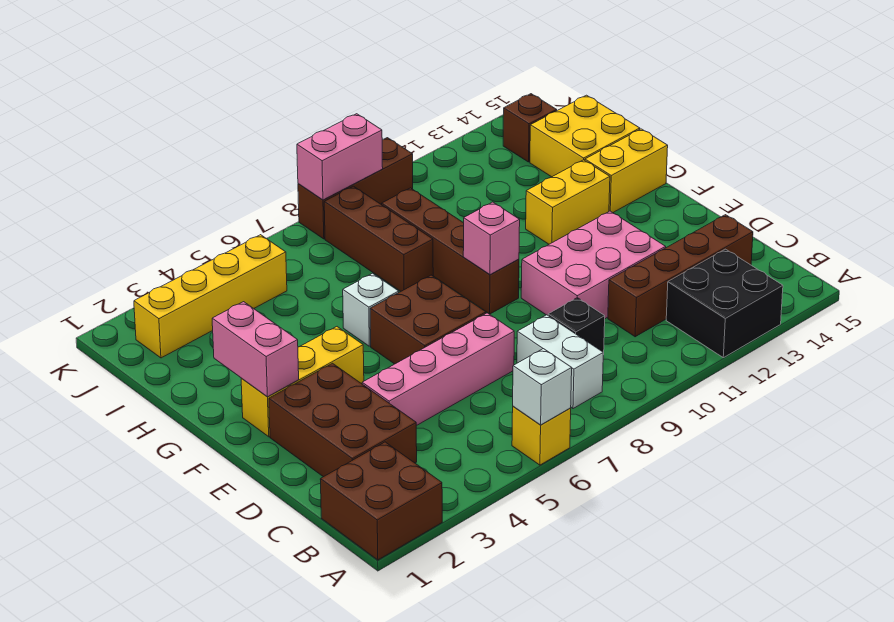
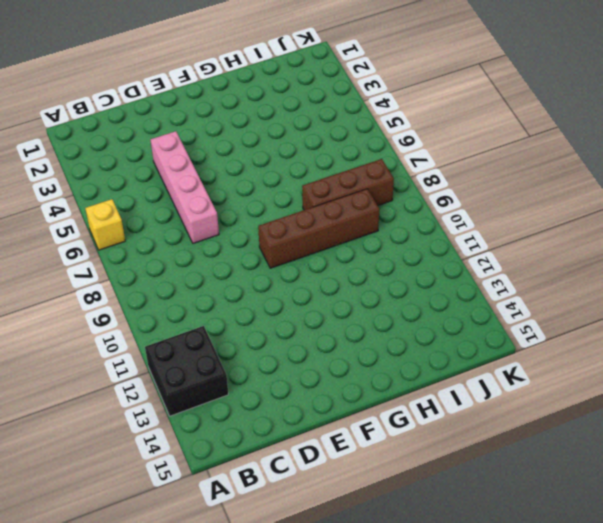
none -> brown brick A1:B2 level 1
none -> white brick B8:C8 level 1
none -> brown brick C2:E3 level 1

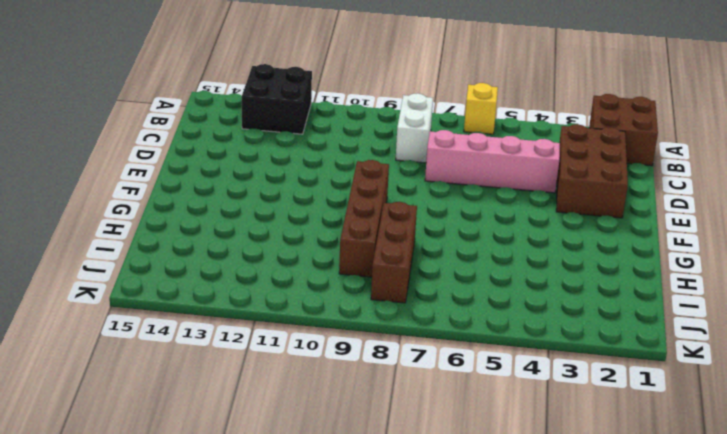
none -> black brick C9 level 1
none -> brown brick C11:C14 level 1
none -> pink brick D10:E12 level 1

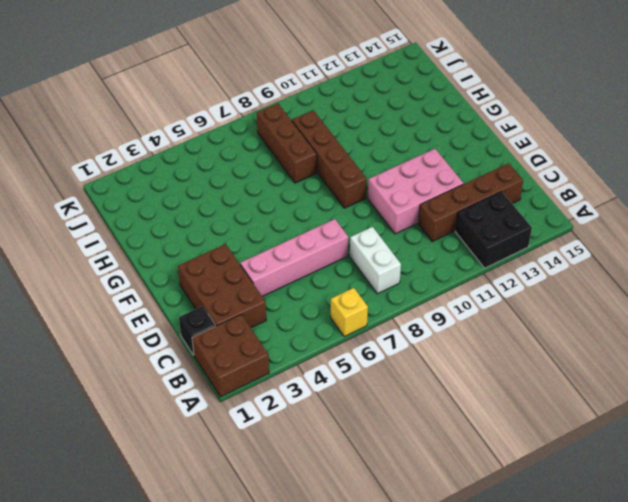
black brick C1 level 1 -> black brick C9 level 1
none -> brown brick E6:F7 level 1
none -> yellow brick F2:F4 level 1
none -> white brick G6 level 1

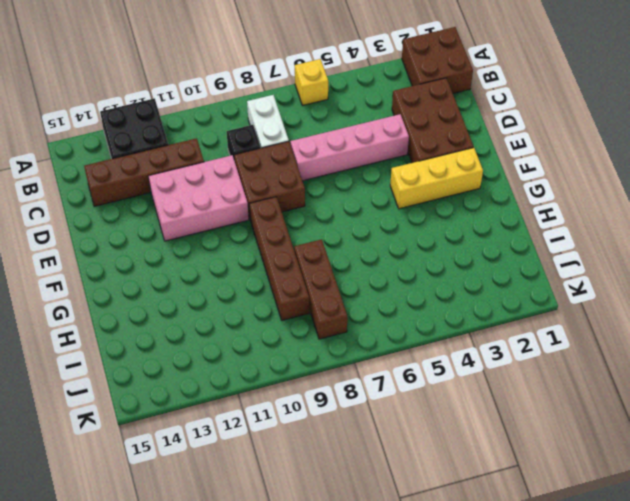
brown brick D8:E9 level 1 -> brown brick E6:F7 level 1
none -> white brick G6 level 1
none -> yellow brick G12:G13 level 1
none -> yellow brick G14:G15 level 1

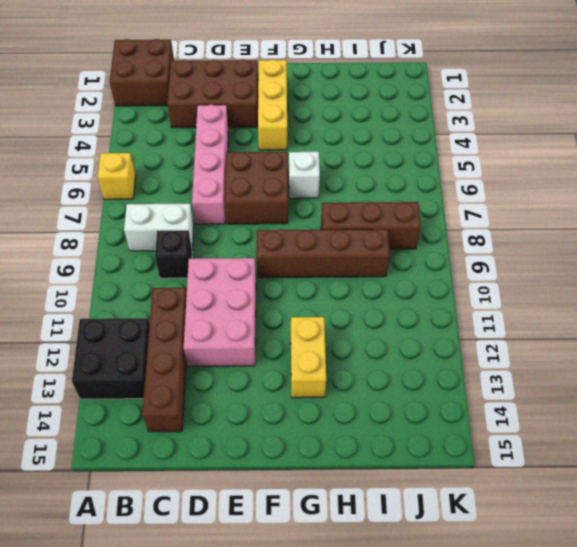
none -> yellow brick G14:G15 level 1
none -> yellow brick H14:I15 level 1
none -> yellow brick J2:J5 level 1

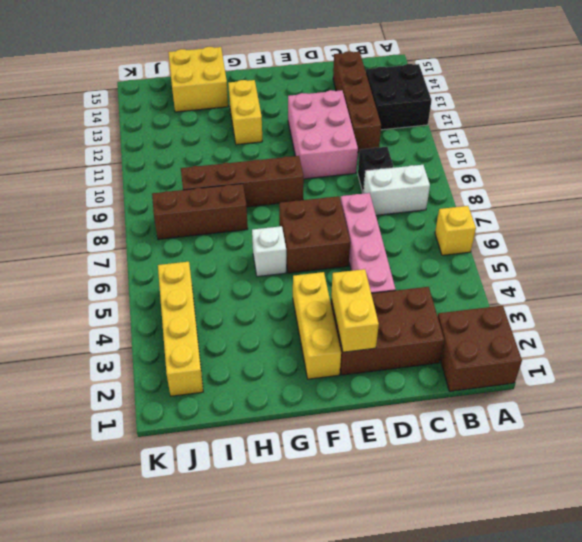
yellow brick E2:E3 level 2 -> yellow brick G14:G15 level 1
none -> brown brick J14 level 1
none -> brown brick K8:K10 level 1
none -> white brick A6 level 2

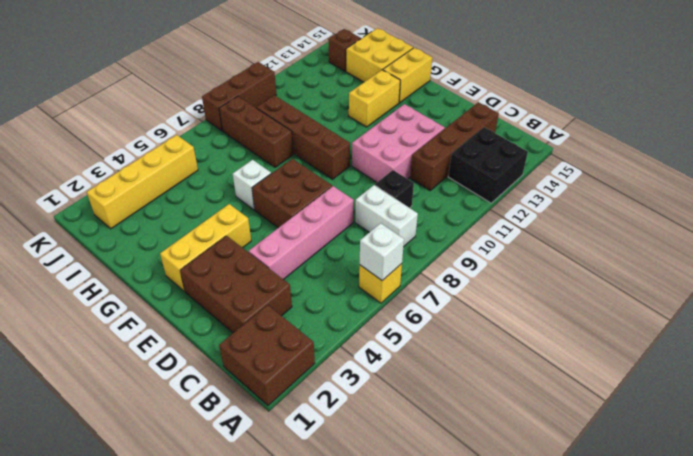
none -> pink brick F2:G2 level 2
none -> pink brick F9 level 2
none -> pink brick K8:K9 level 2

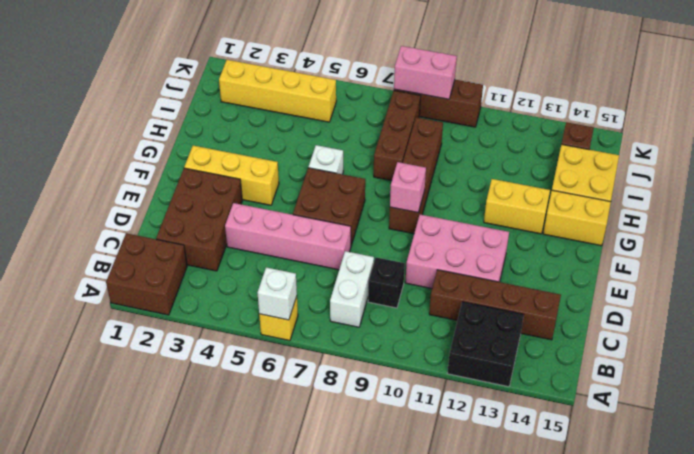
none -> pink brick F2:G2 level 2

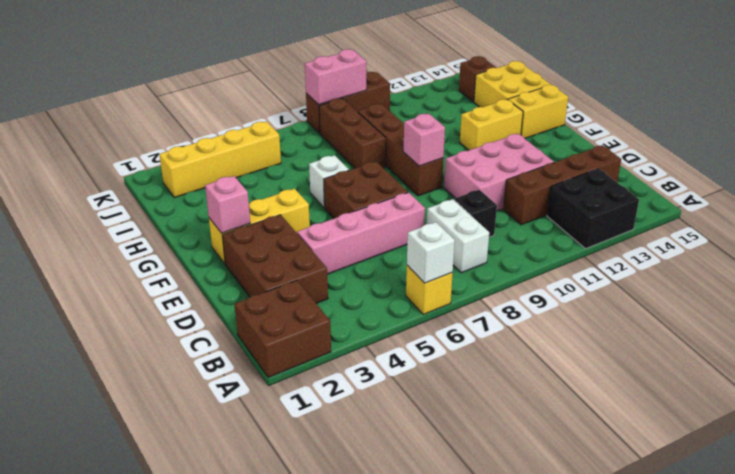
pink brick F2 level 2 -> pink brick F2:G2 level 2

